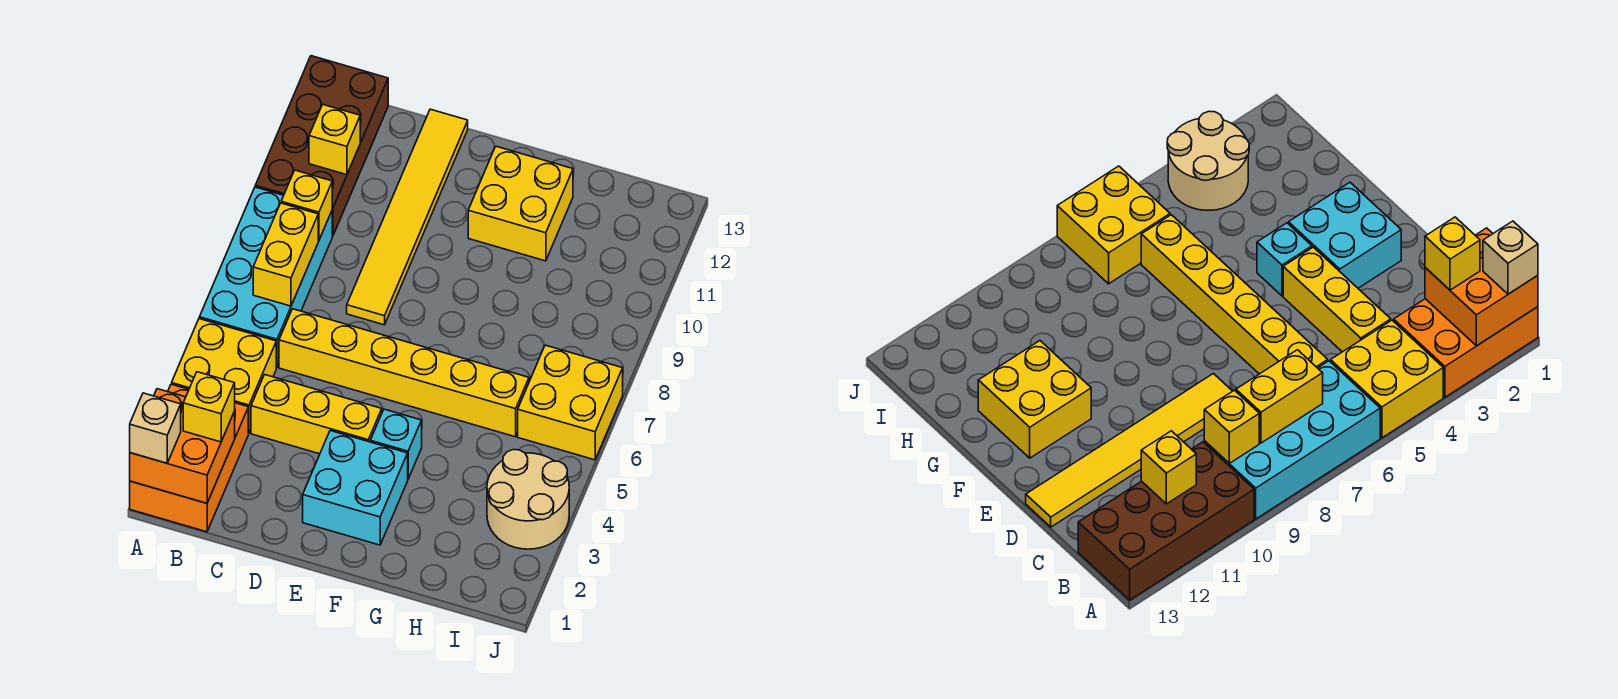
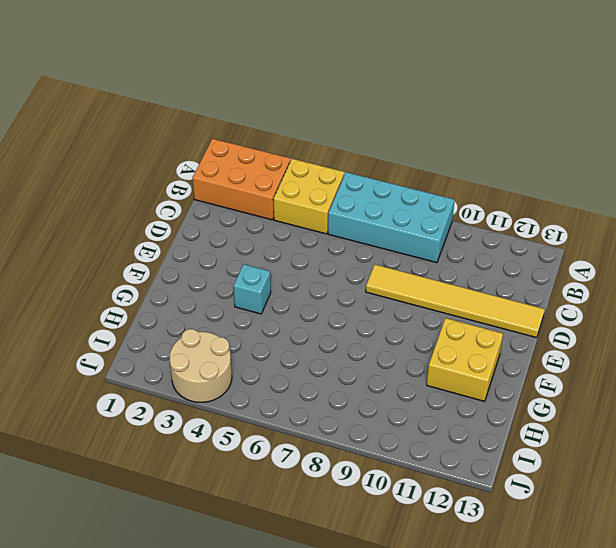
none -> brown brick A10:B13 level 1
none -> yellow brick C4:E4 level 1
none -> yellow brick C6:H6 level 1

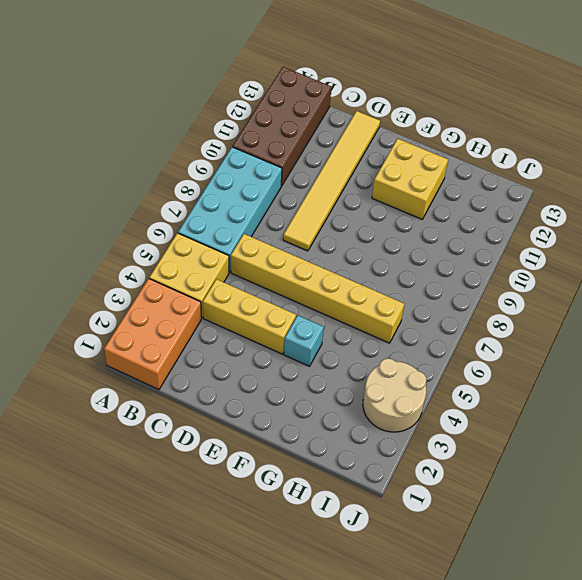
none -> cyan brick E2:F3 level 1
none -> yellow brick I6:J7 level 1
none -> orange brick A1:B2 level 2

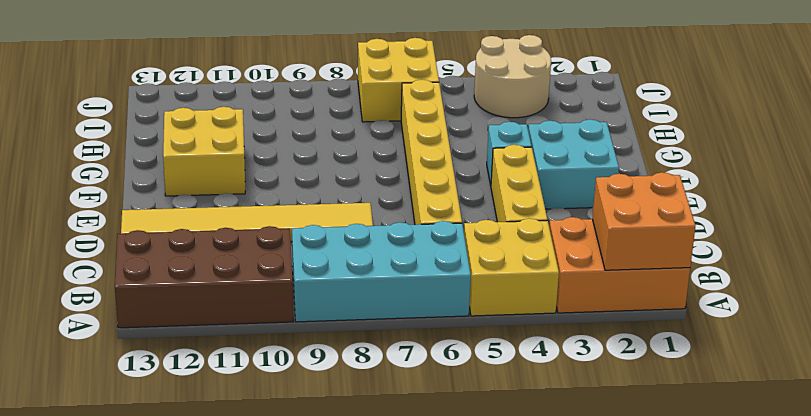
none -> yellow brick B7:B8 level 2
none -> yellow brick B9 level 2
none -> yellow brick B11 level 2

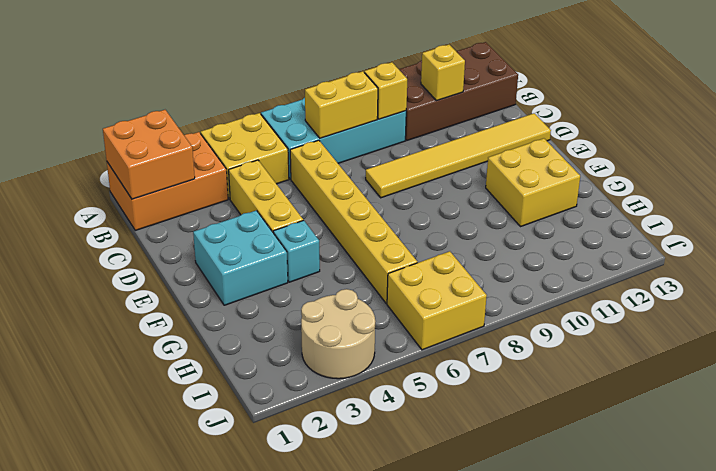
none -> tan brick A1 level 3
none -> yellow brick B2 level 3

